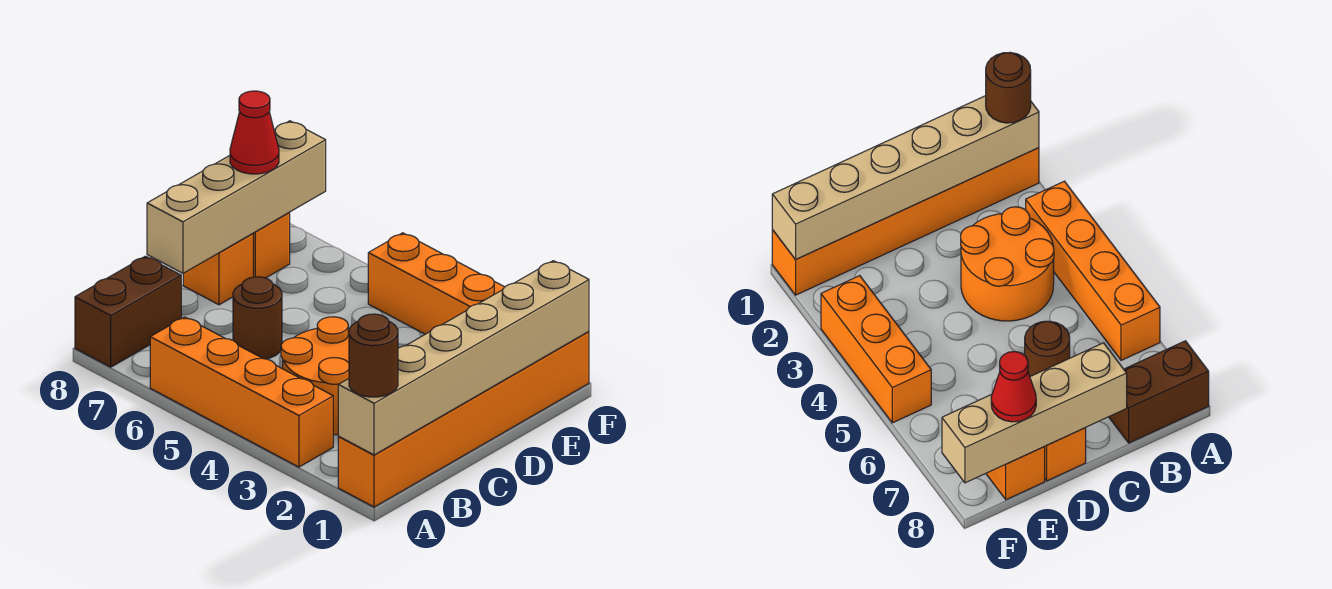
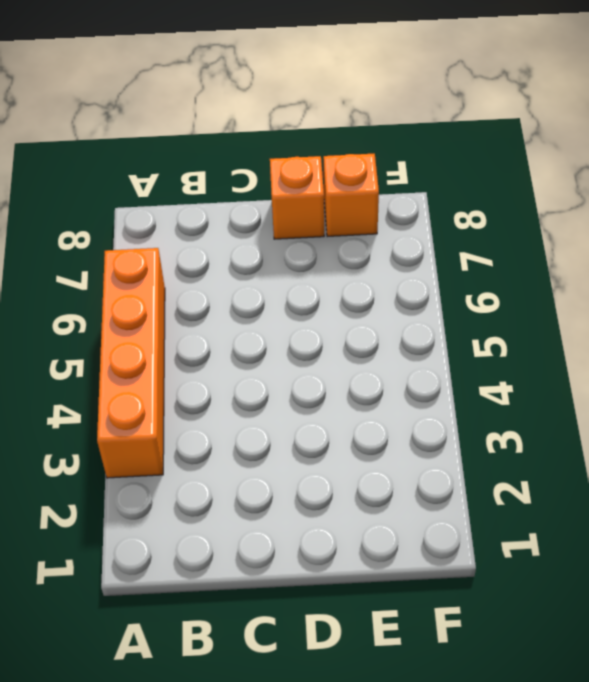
none -> orange brick A1:F1 level 1
none -> brown brick A8:B8 level 1
none -> orange round brick B3:C4 level 1

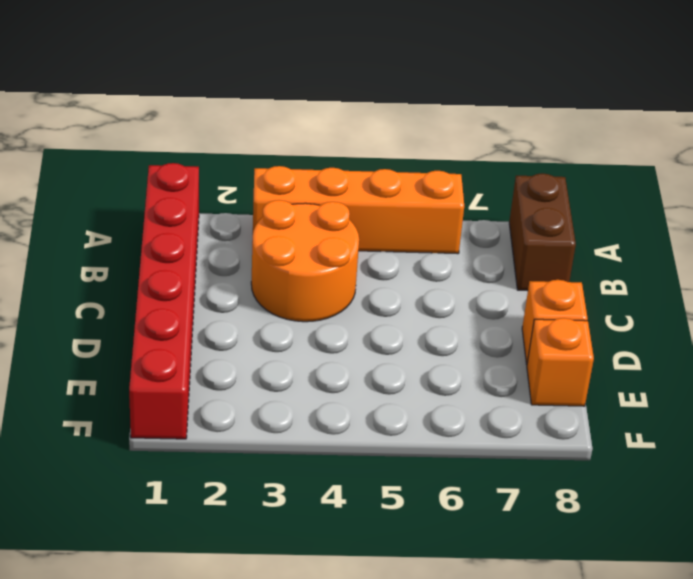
red brick A1:F1 level 1 -> orange brick A1:F1 level 1
none -> brown round brick C6 level 1
none -> orange brick F3:F5 level 1
none -> tan brick A1:F1 level 2

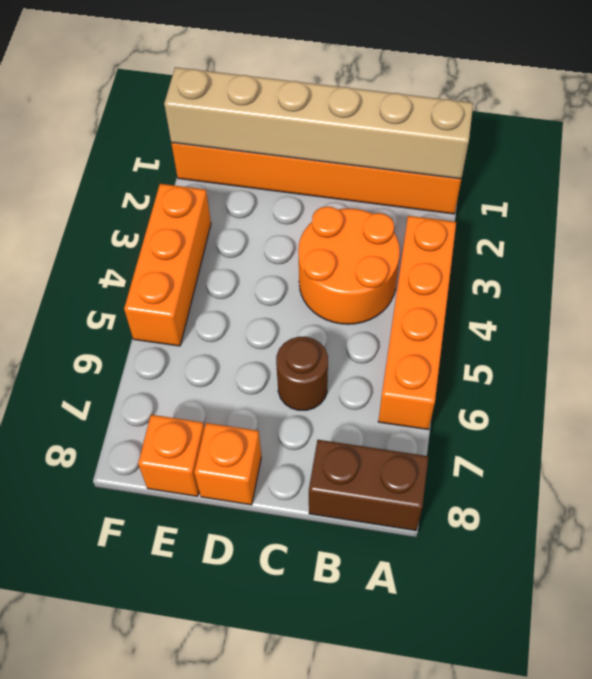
none -> tan brick C8:F8 level 2
none -> brown round brick A1 level 3
none -> red cone E8 level 3

